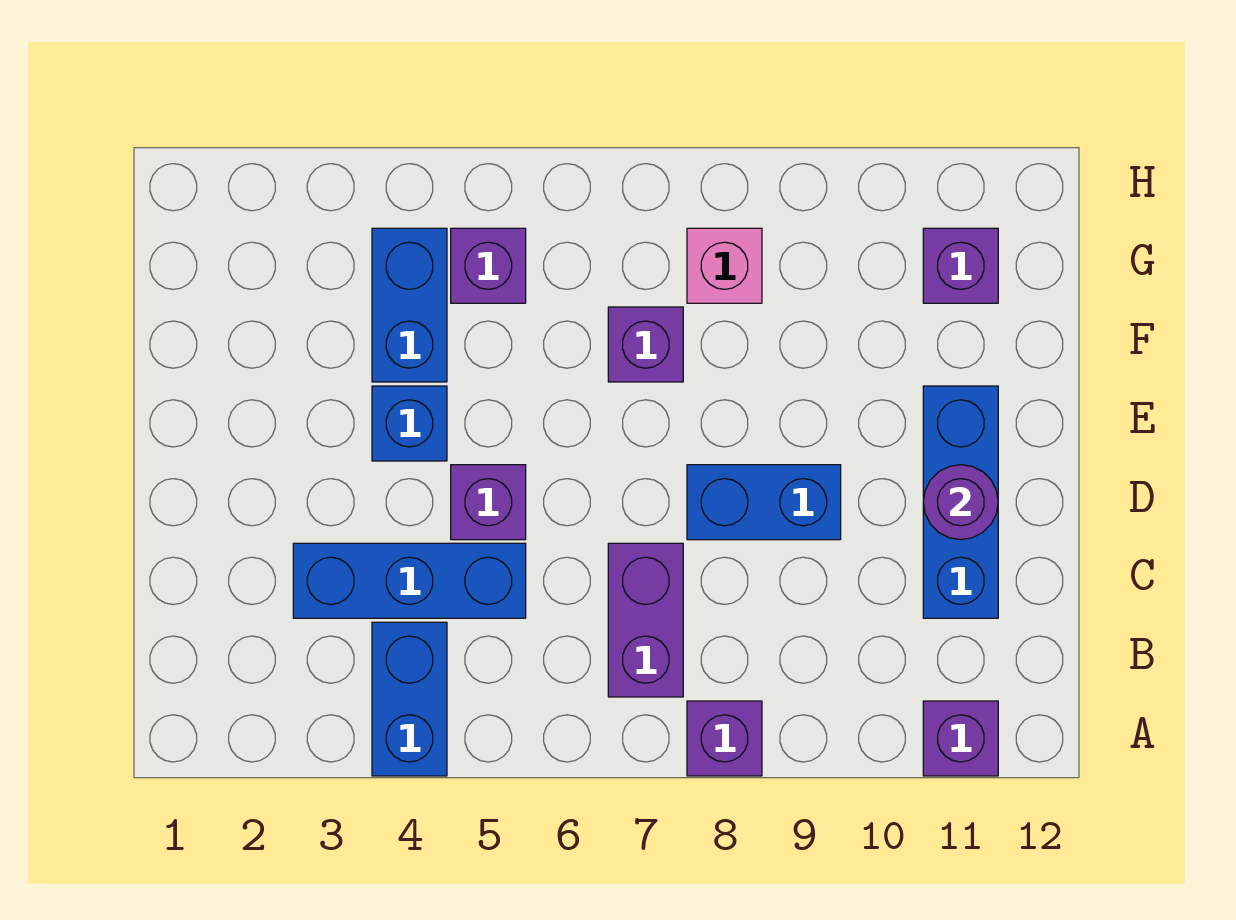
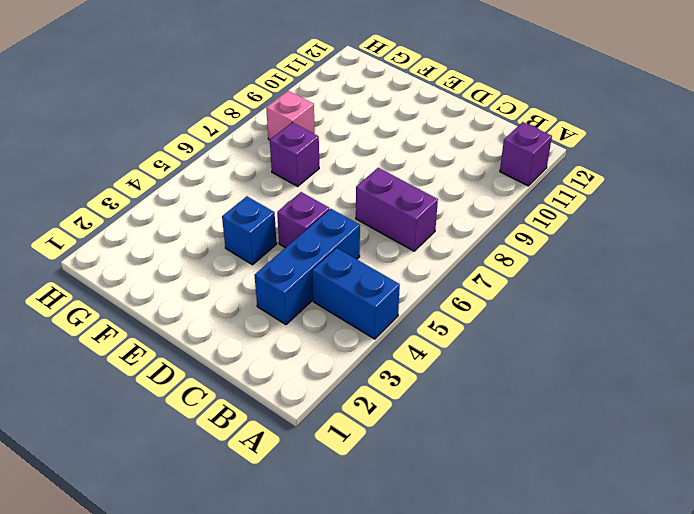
none -> purple brick A8 level 1
none -> blue brick C11:E11 level 1
none -> blue brick D8:D9 level 1

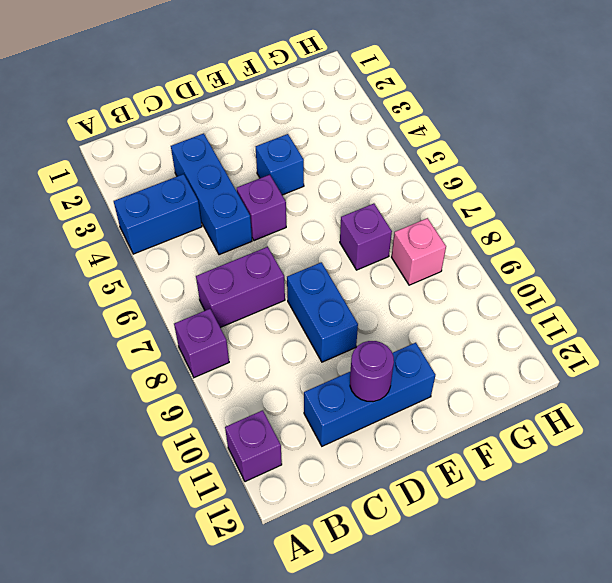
none -> blue brick F4:G4 level 1
none -> purple brick G5 level 1
none -> purple brick G11 level 1

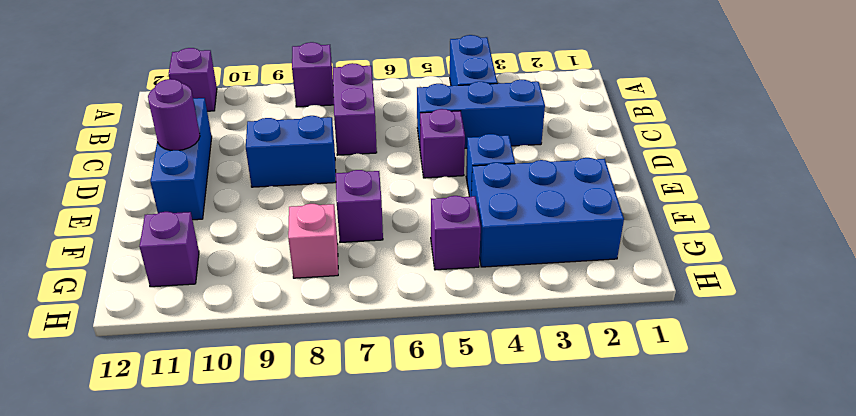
blue brick F2:G4 level 1 -> blue brick F4:G4 level 1

